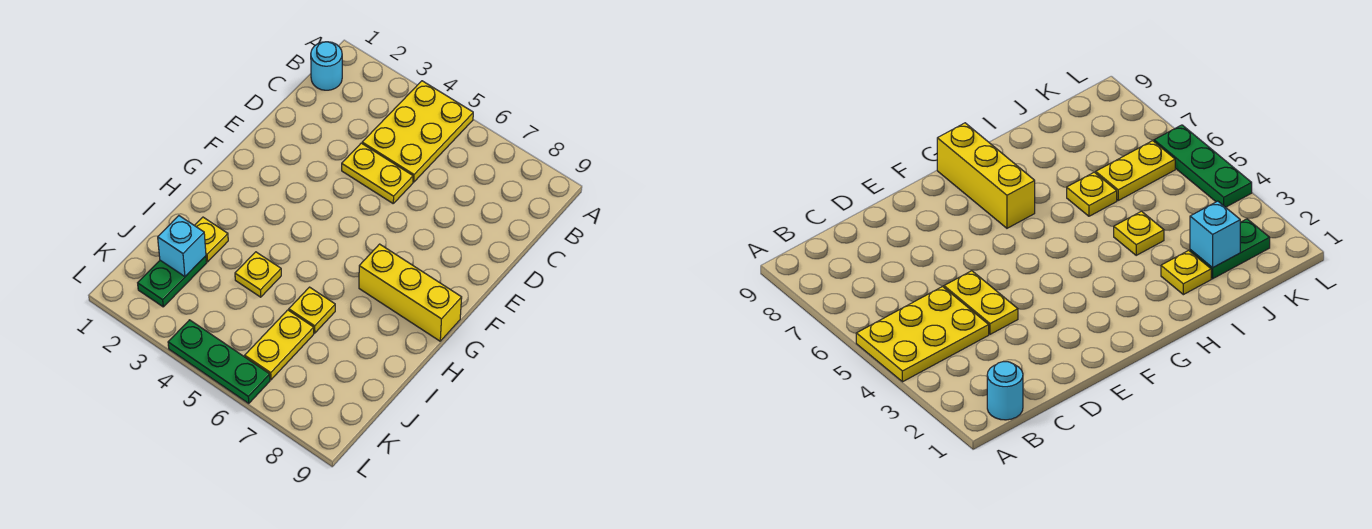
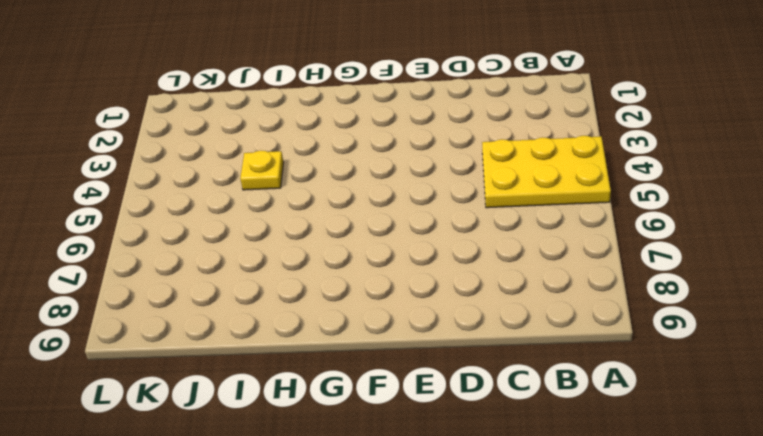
none -> cyan round brick B1 level 1
none -> yellow plate D4:D5 level 1

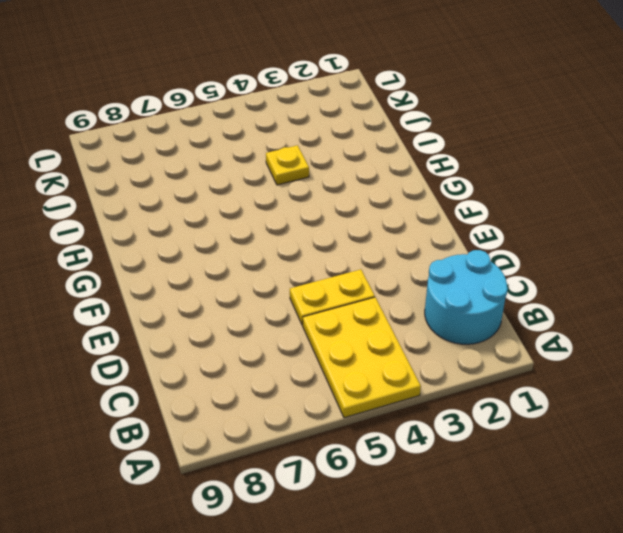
cyan round brick B1:C2 level 1 -> cyan round brick B1 level 1
none -> yellow brick G7:G9 level 1
none -> yellow plate I2 level 1

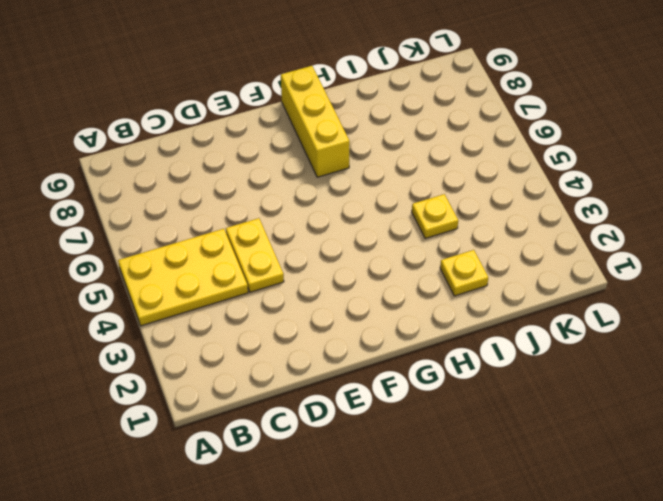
none -> cyan round brick B1 level 1
none -> yellow plate I6 level 1

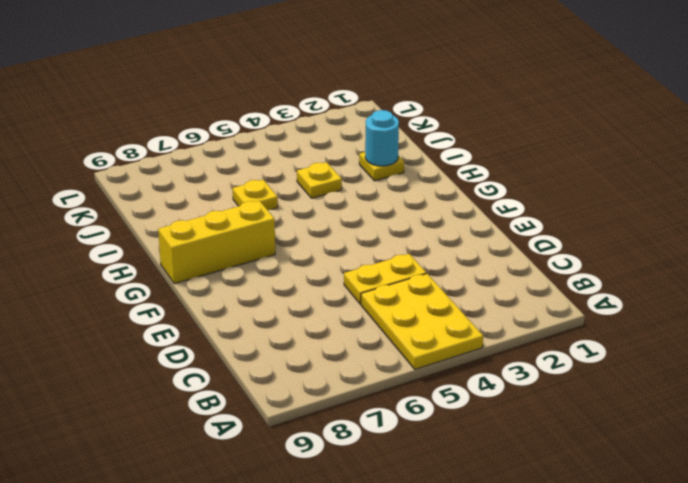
cyan round brick I2 level 2 -> cyan round brick B1 level 1
none -> green plate J2:K2 level 1
none -> yellow plate J6:K6 level 1

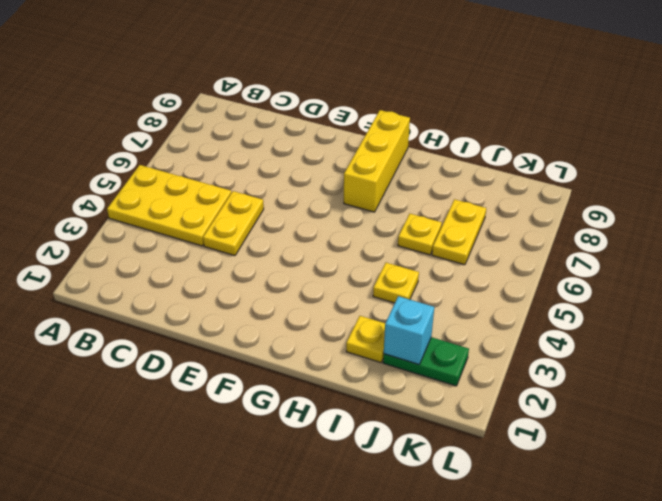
yellow plate J6:J7 level 1 -> yellow plate J6:K6 level 1
none -> cyan round brick B1 level 1
none -> green plate L4:L6 level 1

